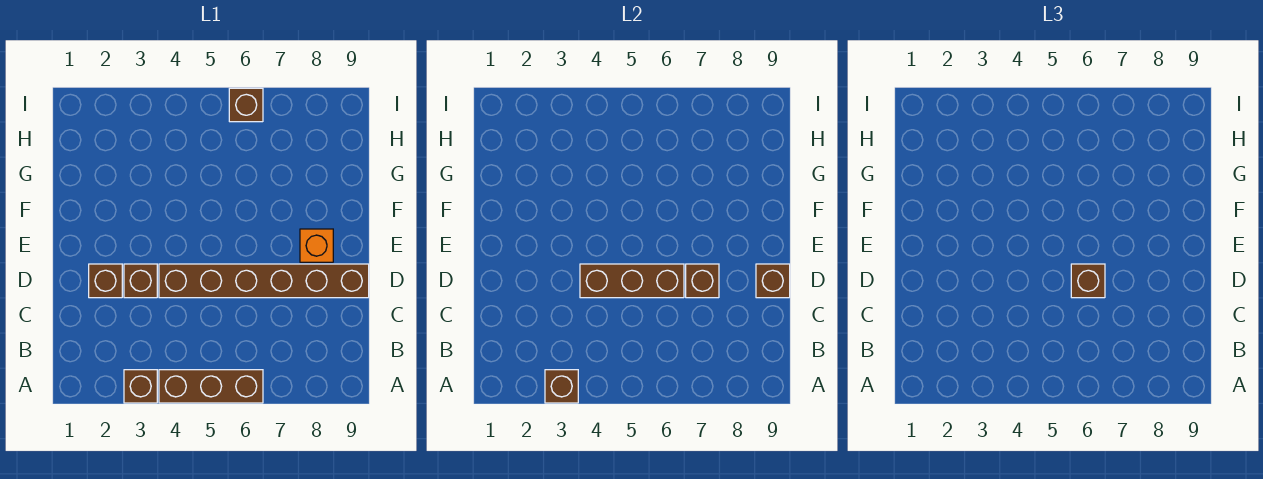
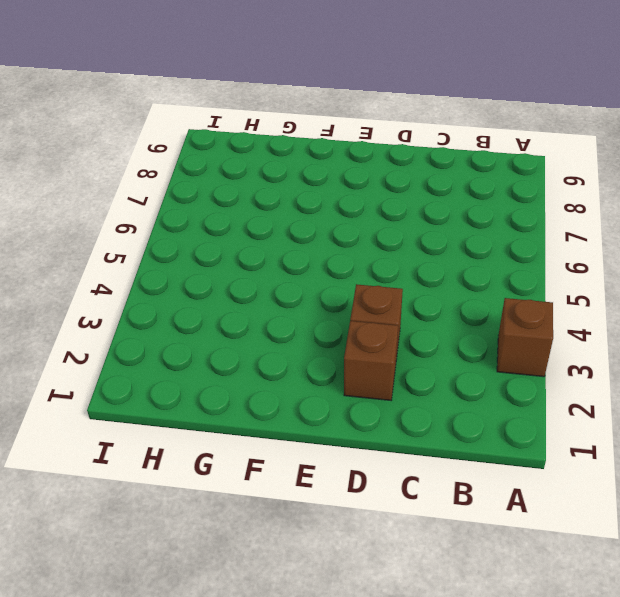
none -> brown brick A4:A6 level 1
none -> brown brick D4:D9 level 1
none -> orange brick E8 level 1

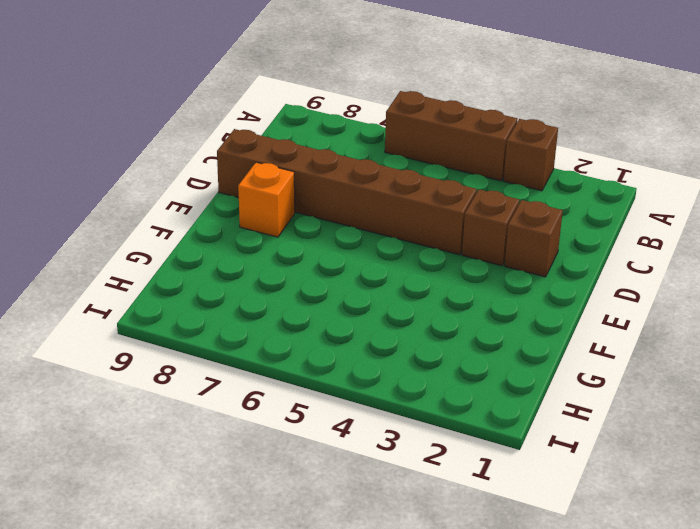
none -> brown brick I6 level 1
none -> brown brick A3 level 2
none -> brown brick D4:D6 level 2

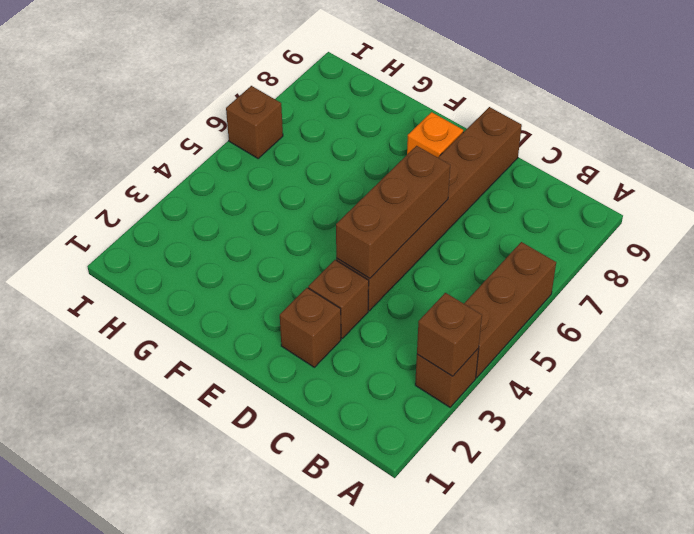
none -> brown brick D7 level 2
none -> brown brick D9 level 2
none -> brown brick D6 level 3

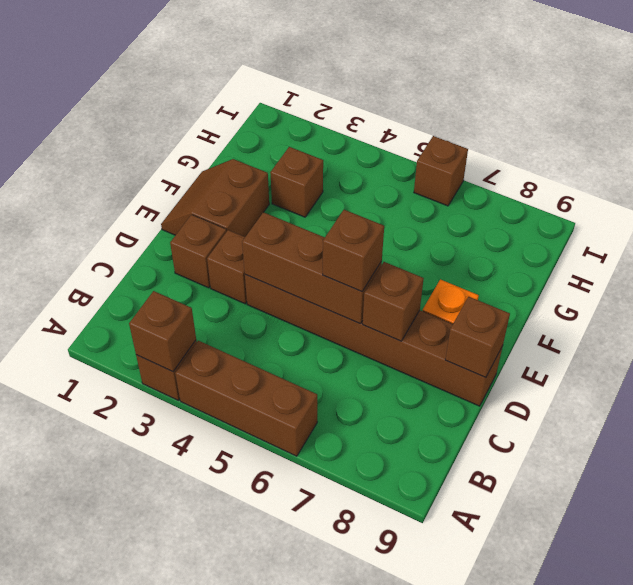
brown slope E1:F2 level 1 top 2 -> none
brown brick G3 level 1 -> none

